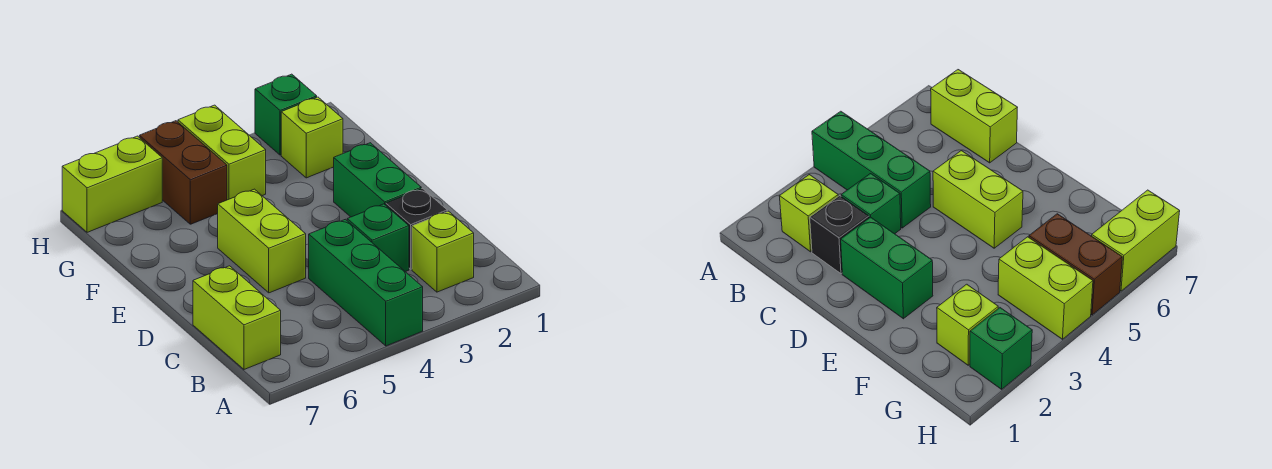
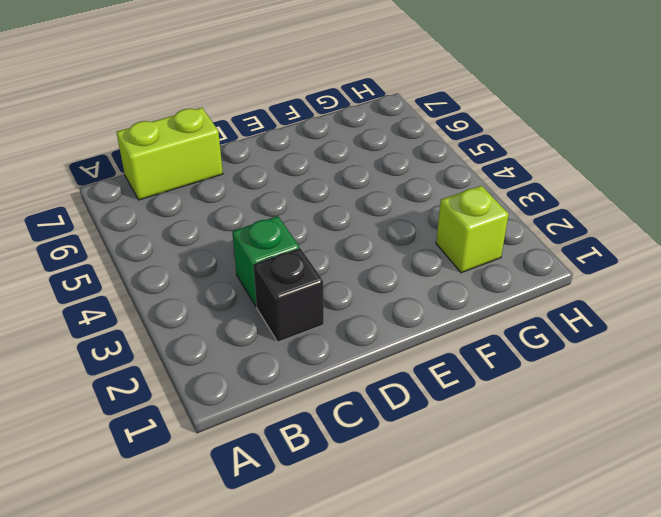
none -> green brick A4:C4 level 1
none -> lime brick B2 level 1
none -> green brick D2:E2 level 1

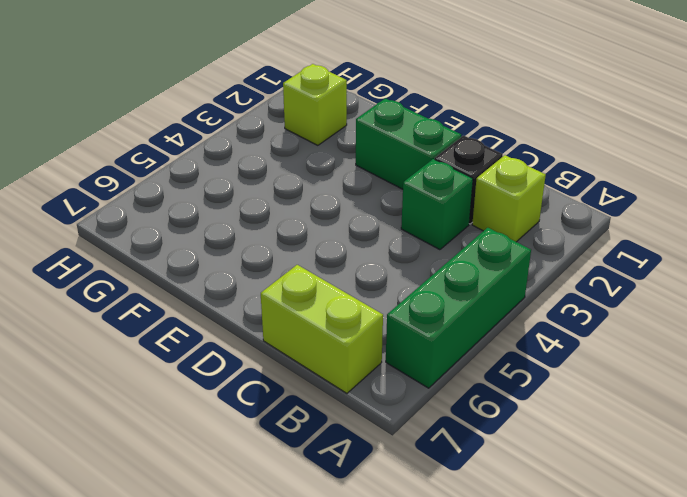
green brick A4:A6 level 1 -> green brick A4:C4 level 1
none -> lime brick D5:E5 level 1
none -> lime brick G4:H4 level 1
none -> brown brick G5:H5 level 1

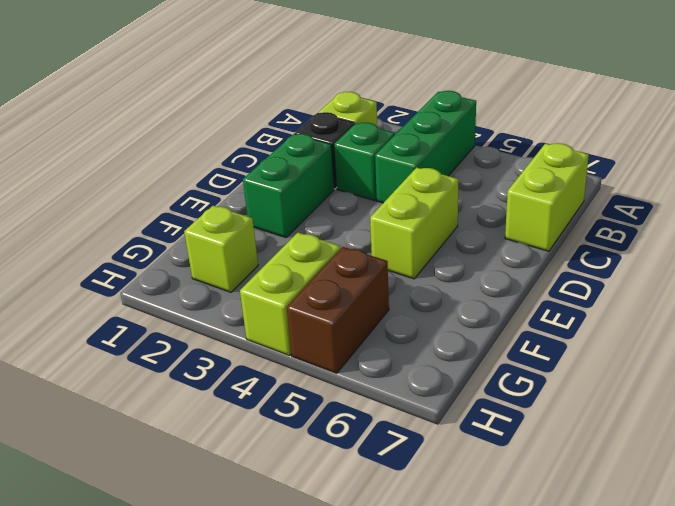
none -> green brick H2 level 1
none -> lime brick H6:H7 level 1

